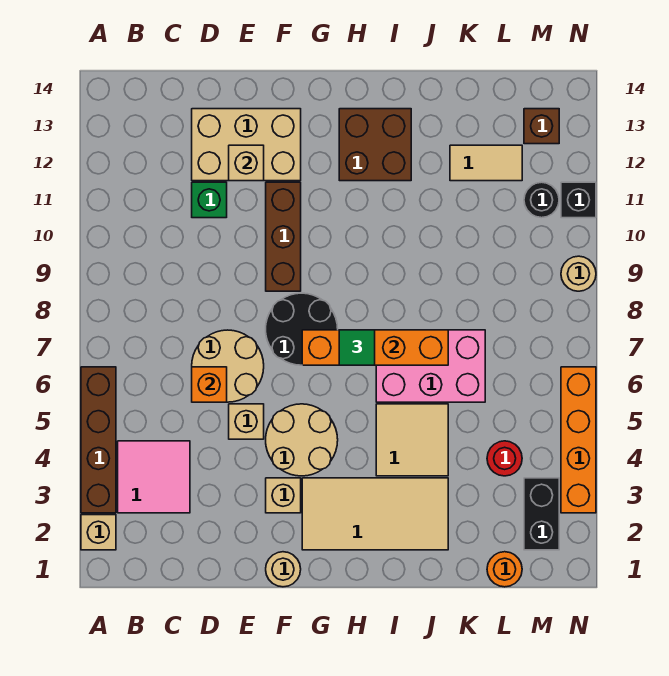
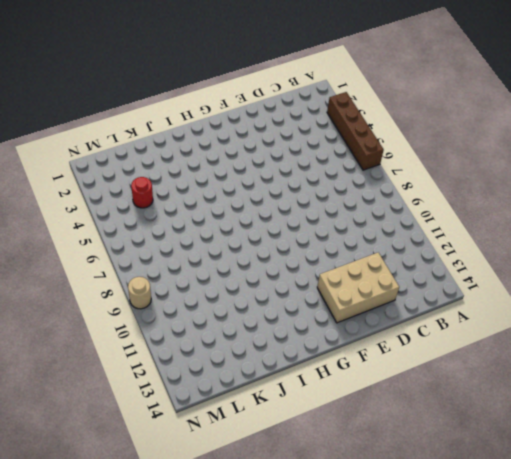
none -> tan brick A2 level 1
none -> pink tile B3:C4 level 1
none -> tan round brick D6:E7 level 1

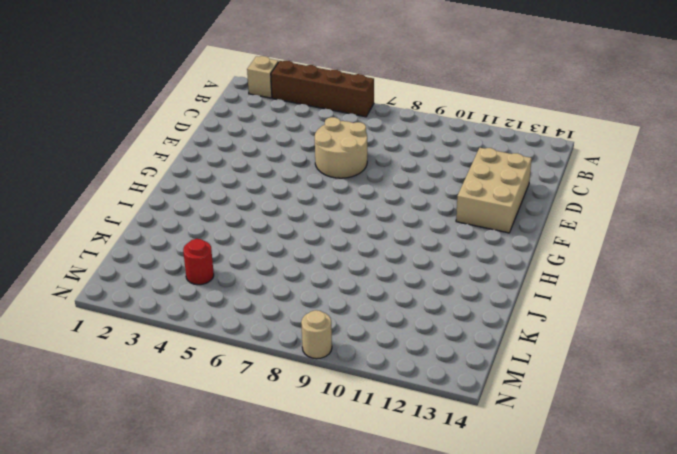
none -> pink tile B3:C4 level 1
none -> green brick D11 level 1
none -> tan brick E5 level 1

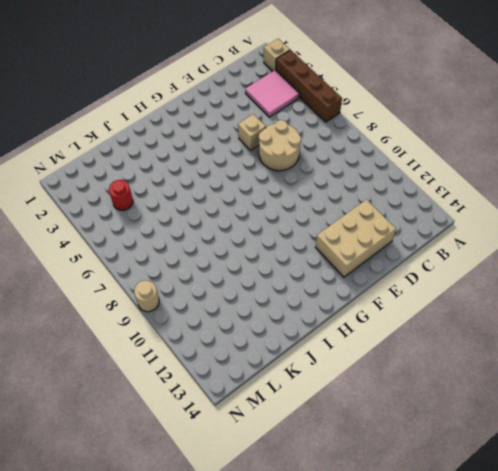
none -> green brick D11 level 1
none -> tan round brick F1 level 1
none -> tan brick F3 level 1

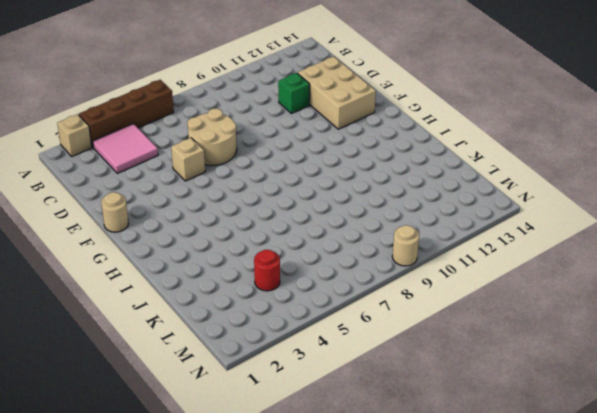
none -> tan brick F3 level 1
none -> tan round brick F4:G5 level 1
none -> black round brick F7:G8 level 1

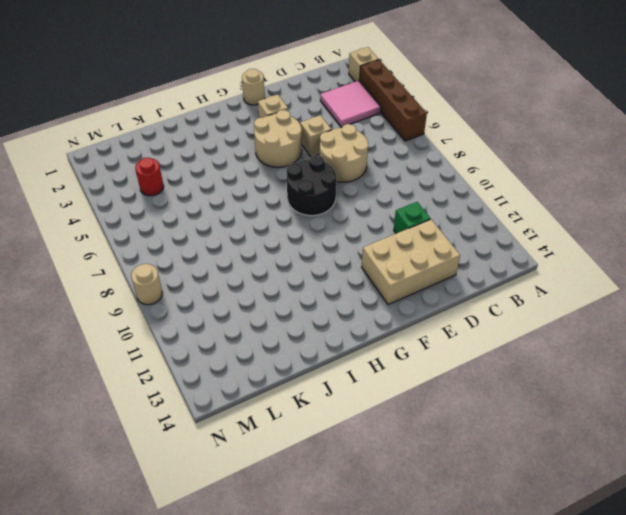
none -> brown brick F9:F11 level 1
none -> tan tile G2:J3 level 1
none -> brown brick H12:I13 level 1

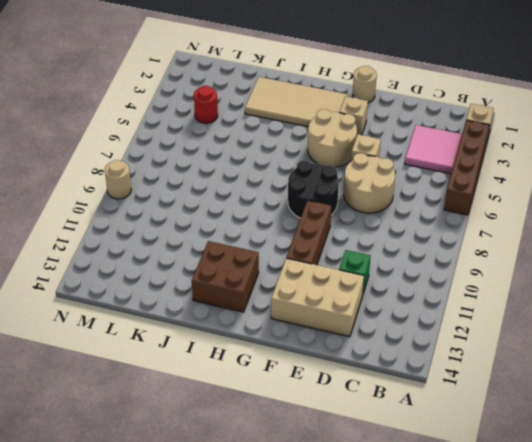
none -> tan tile I4:J5 level 1
none -> pink brick I6:K7 level 1
none -> tan tile K12:L12 level 1

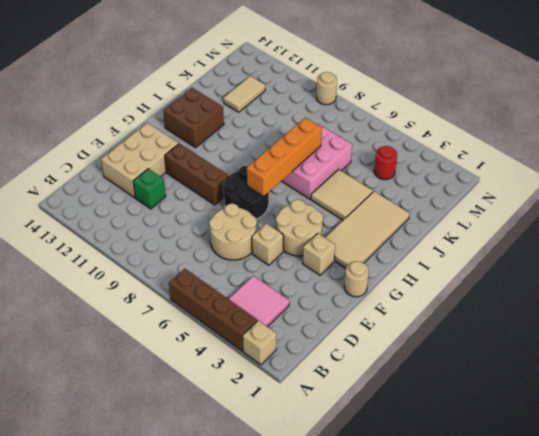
none -> orange round brick L1 level 1
none -> black brick M2:M3 level 1
none -> black round brick M11 level 1

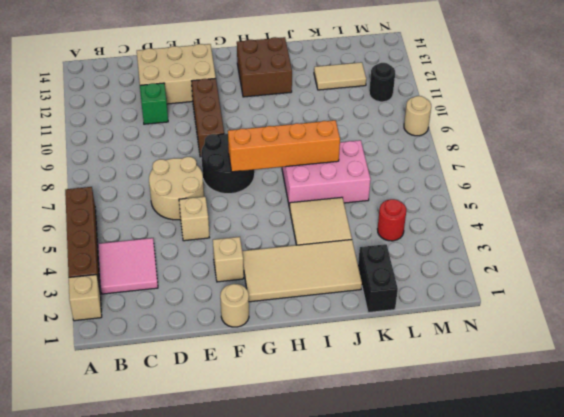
black brick K1:K2 level 1 -> black brick M2:M3 level 1
none -> tan round brick F4:G5 level 1
none -> orange round brick L1 level 1
none -> brown brick M13 level 1

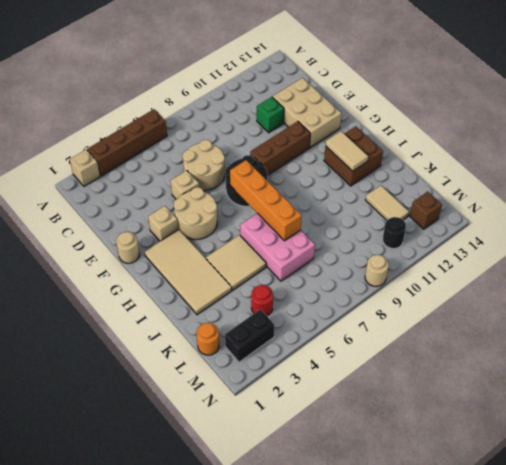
tan tile H12:I12 level 2 -> none
none -> pink tile B3:C4 level 1
none -> orange brick N3:N6 level 1
none -> black brick N11 level 1

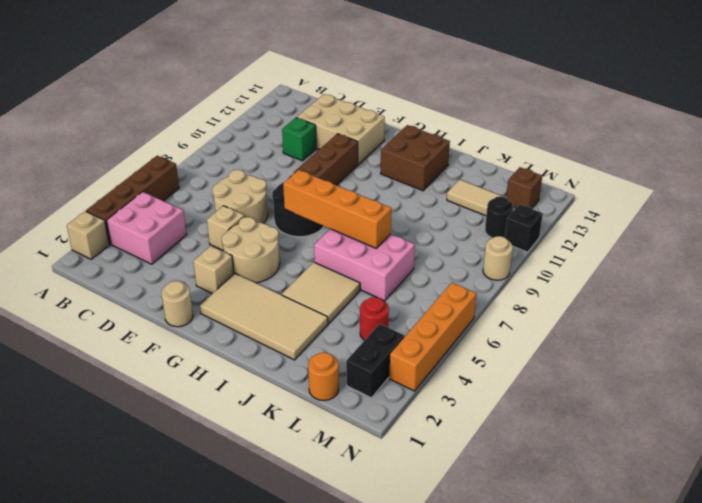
pink brick B3:C4 level 1 -> pink tile B3:C4 level 1
none -> orange brick D6 level 2
none -> tan brick E12 level 2
none -> green tile H7 level 3

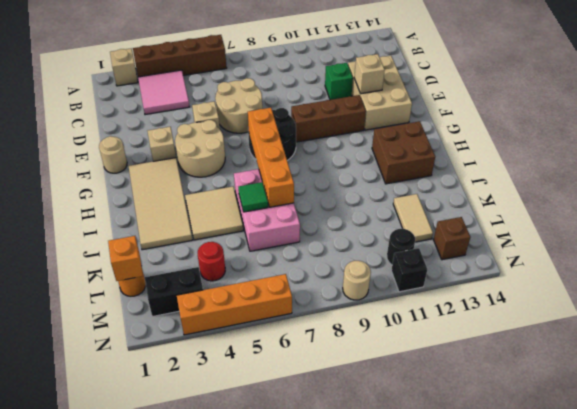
green tile J6 level 2 -> green tile H7 level 3
orange brick L1 level 2 -> orange brick D6 level 2

